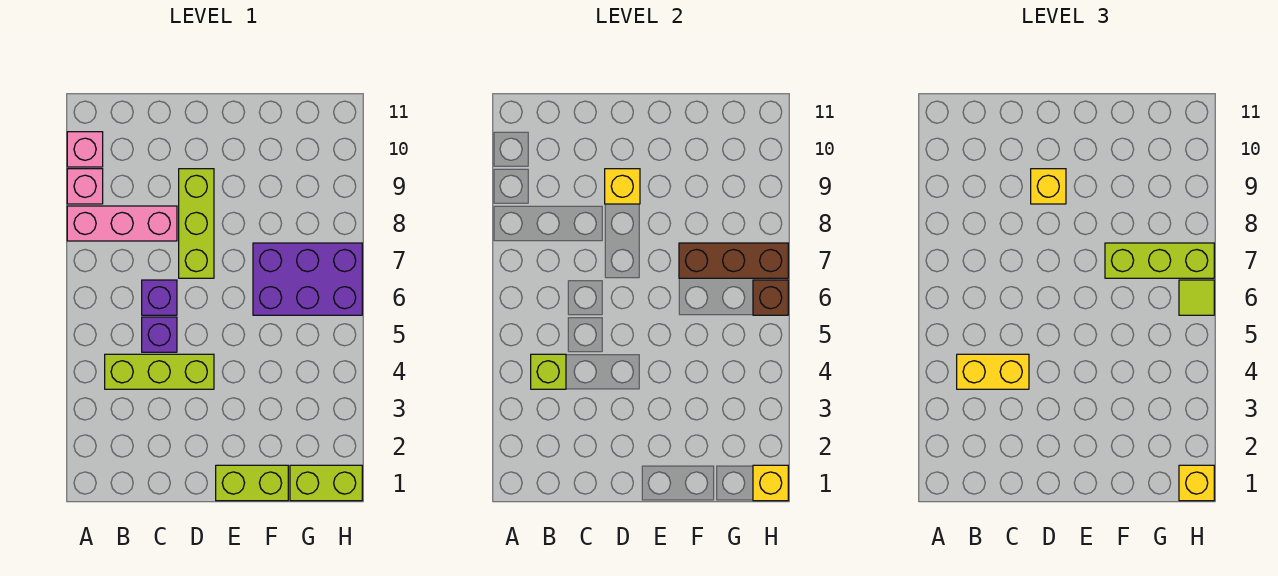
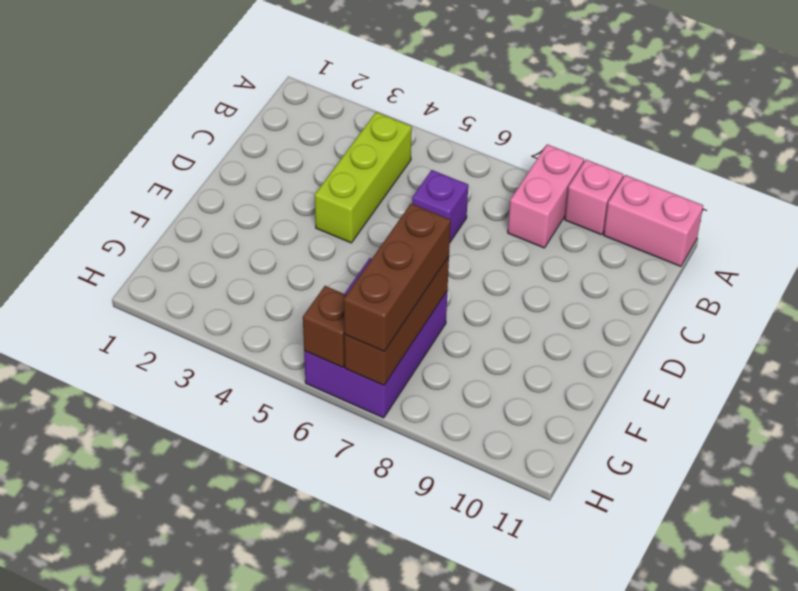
pink brick A8:B8 level 1 -> pink brick A8:C8 level 1
pink brick A10:A11 level 1 -> pink brick A10 level 1
brown brick F7:H7 level 3 -> lime brick F7:H7 level 3
none -> purple brick C5 level 1
none -> lime brick D7:D9 level 1
none -> lime brick E1:F1 level 1

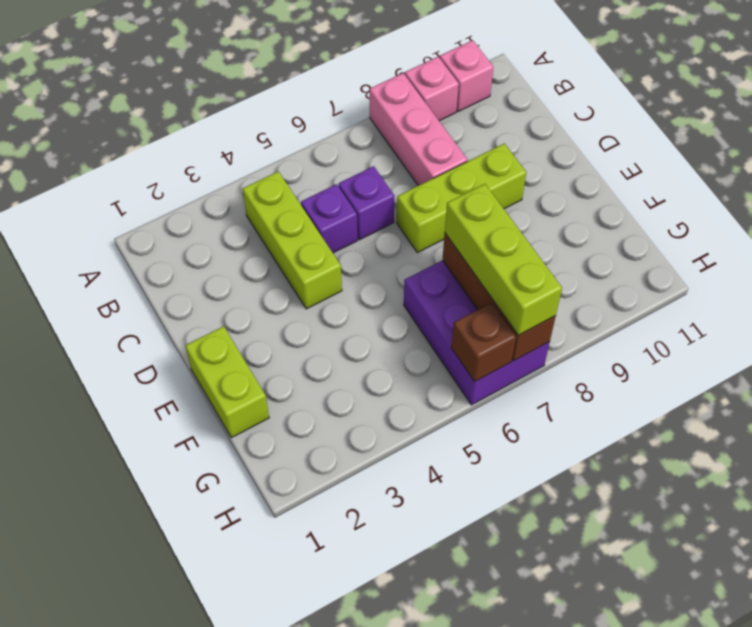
none -> lime brick G1:H1 level 1
none -> lime brick B4 level 2
none -> yellow brick D9 level 2

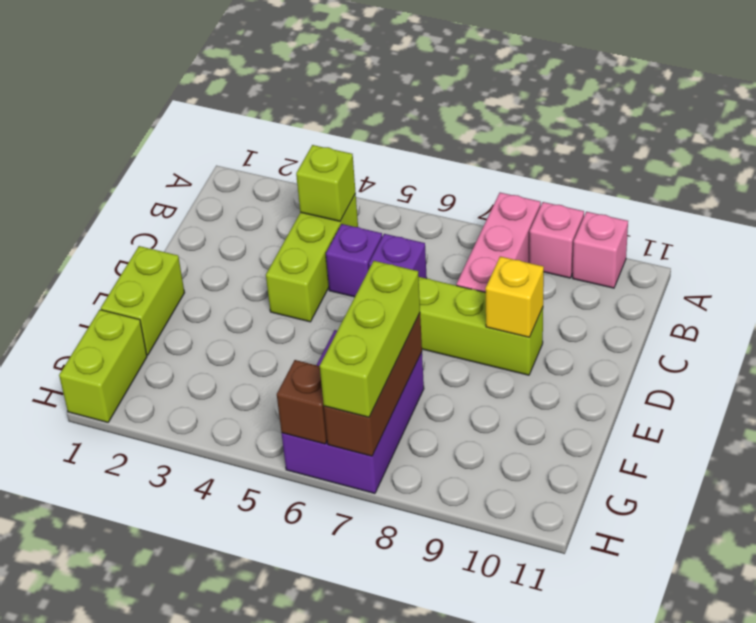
none -> yellow brick H1 level 2
none -> yellow brick B4:C4 level 3
none -> yellow brick D9 level 3

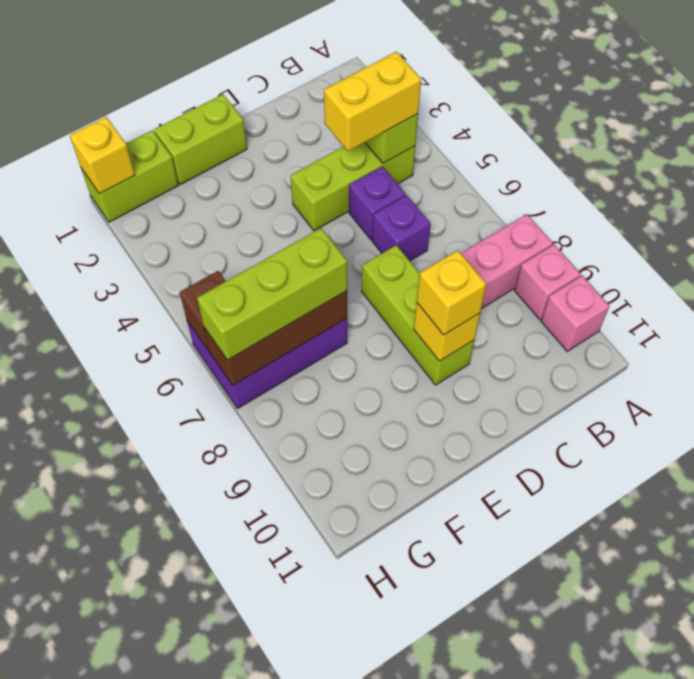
none -> yellow brick H1 level 3
none -> lime tile H6 level 3

